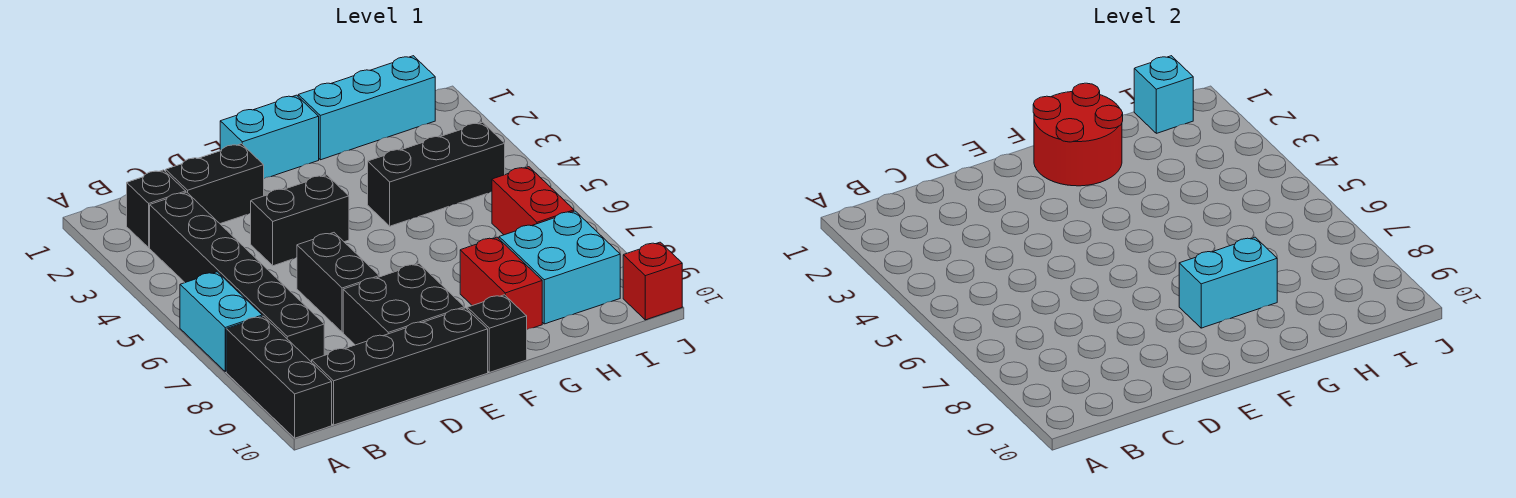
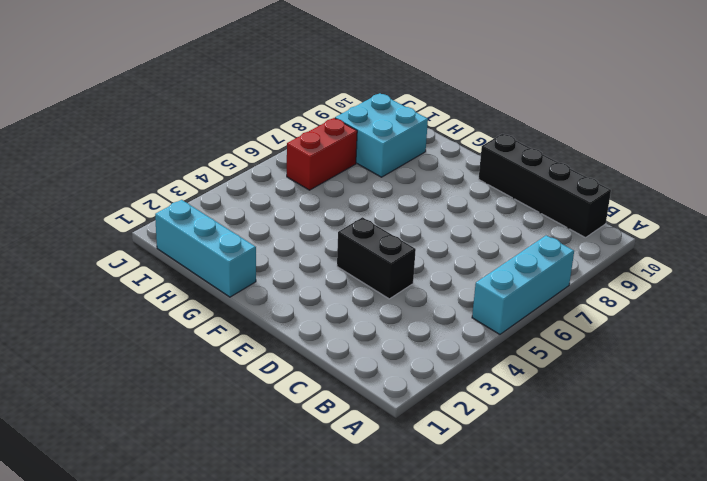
cyan brick A5:A7 level 1 -> cyan brick A6:A7 level 1
none -> black brick A8:A10 level 1
none -> black brick B2 level 1
none -> black brick B3:B8 level 1

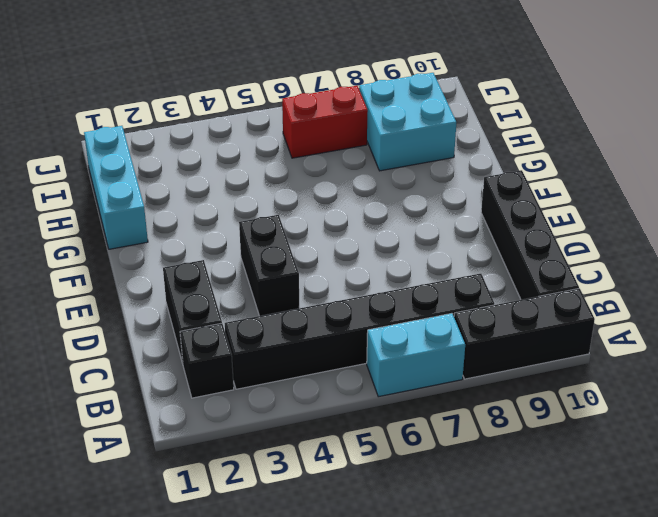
none -> black brick D6:D7 level 1
none -> black brick D8:E9 level 1
none -> cyan brick E1:F1 level 1

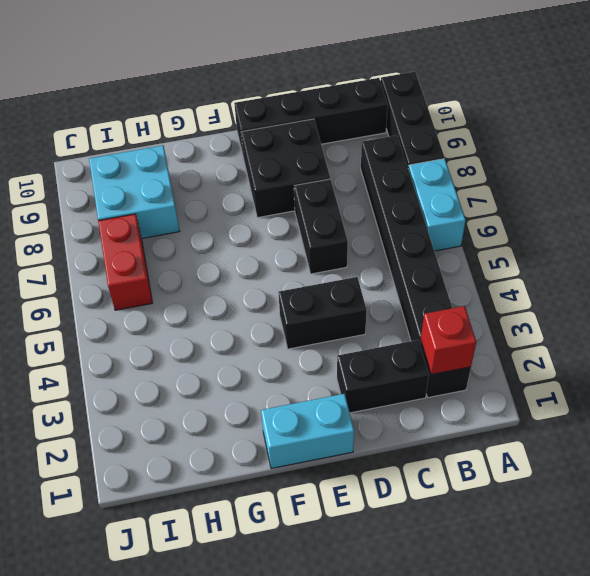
red brick B2 level 2 -> red brick J10 level 1
none -> black brick F10 level 1
none -> cyan brick G1:I1 level 1
none -> black brick G4:I4 level 1

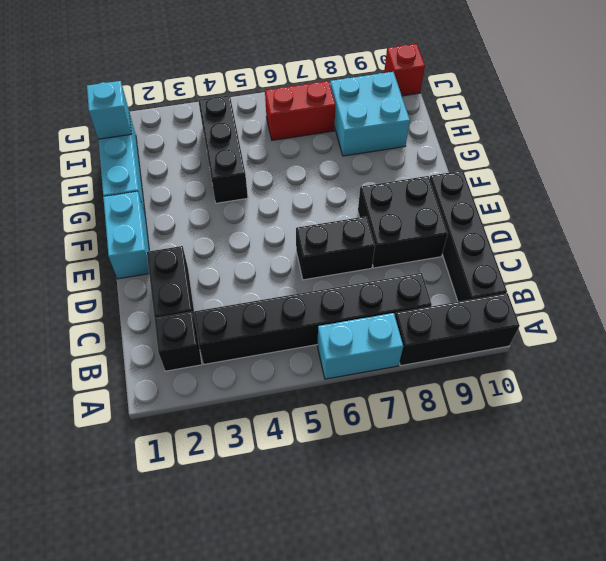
none -> black brick D4:E4 level 1
none -> black brick F10 level 1
none -> red brick G8:G9 level 1

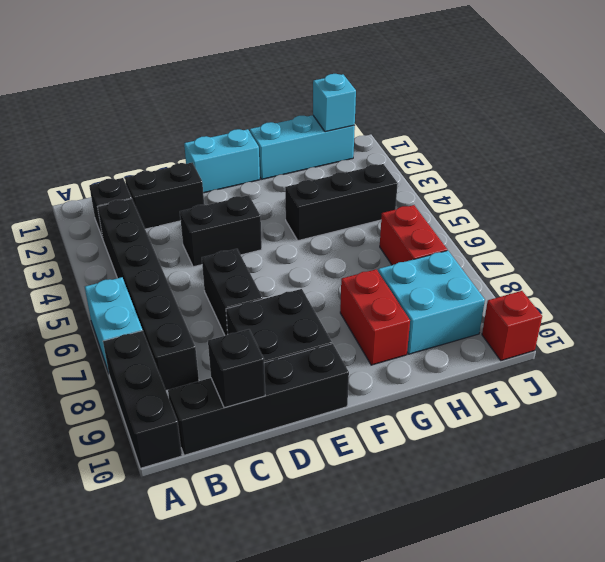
black brick C10 level 2 -> black brick F10 level 1
none -> red round brick F1:G2 level 2
none -> cyan brick F8:G8 level 2

